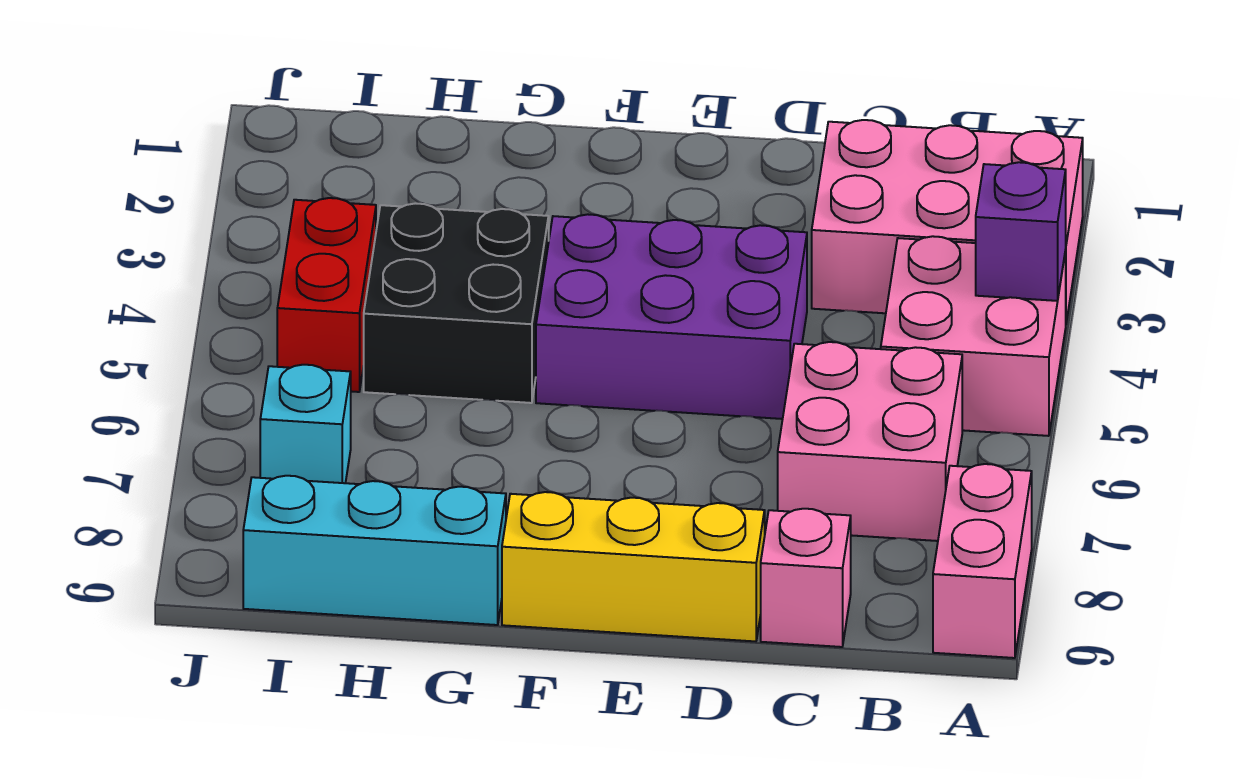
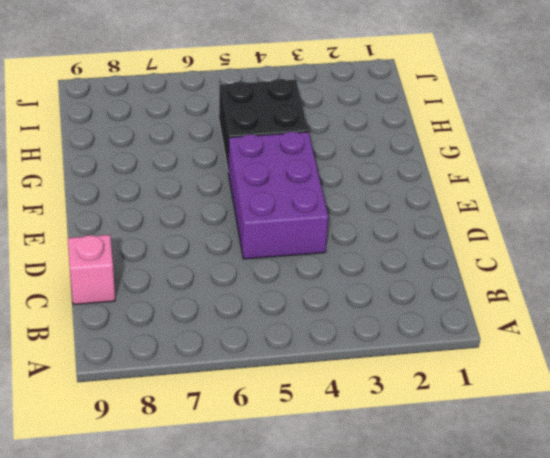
none -> pink brick A2:C3 level 1
none -> pink brick A4:B5 level 1
none -> pink brick A8:A9 level 1

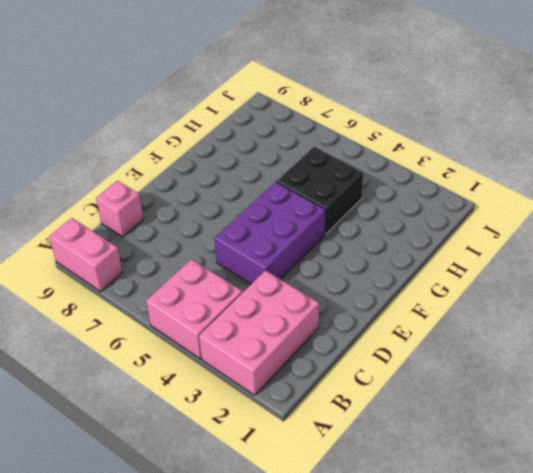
none -> pink brick B6:C7 level 1
none -> yellow brick D9:F9 level 1
none -> cyan brick G9:I9 level 1

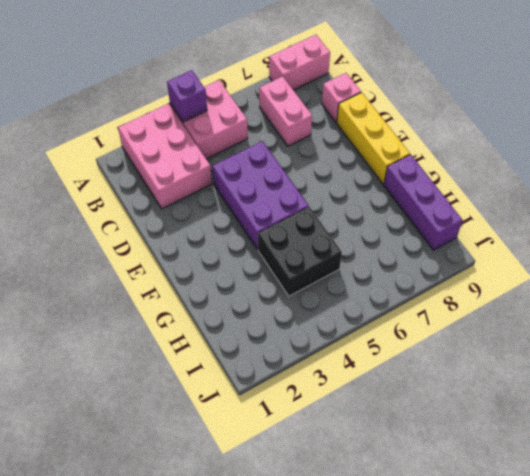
pink brick B7:C7 level 1 -> pink brick B6:C7 level 1
purple brick G9:I9 level 1 -> cyan brick G9:I9 level 1
none -> red brick I4:I5 level 1
none -> cyan brick I7 level 1

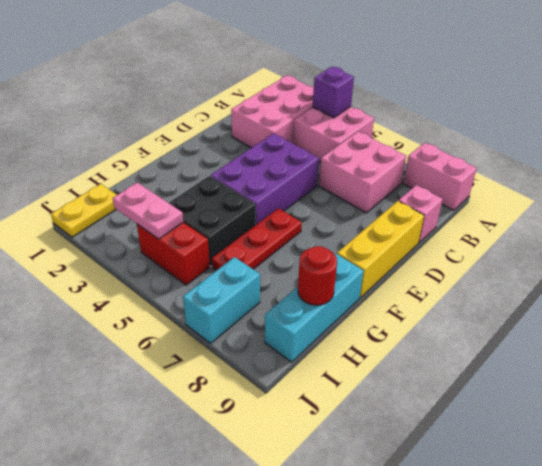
red plate F6:H6 level 1 -> none
red round brick H9 level 2 -> none
yellow plate I1:J1 level 1 -> none
pink plate I3:I4 level 2 -> none
cyan brick I7:J7 level 1 -> cyan brick I7 level 1

